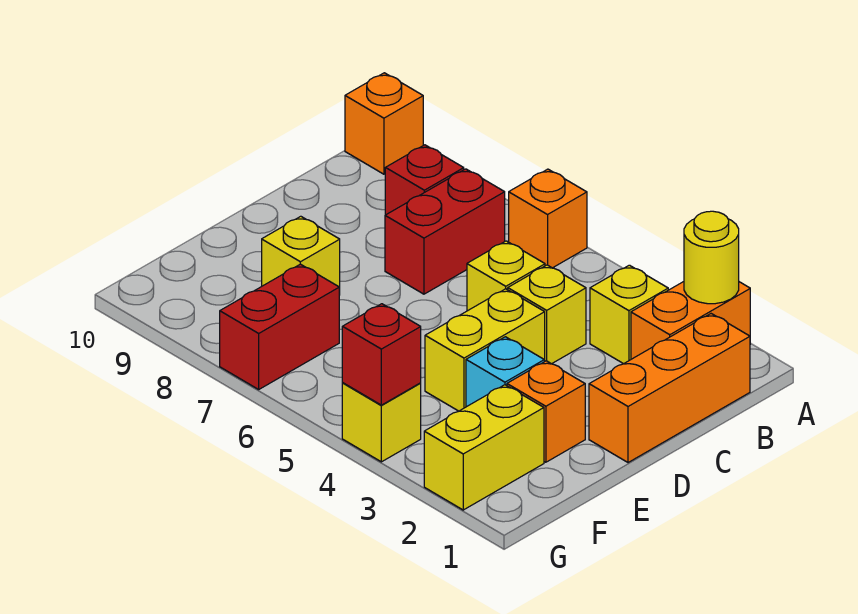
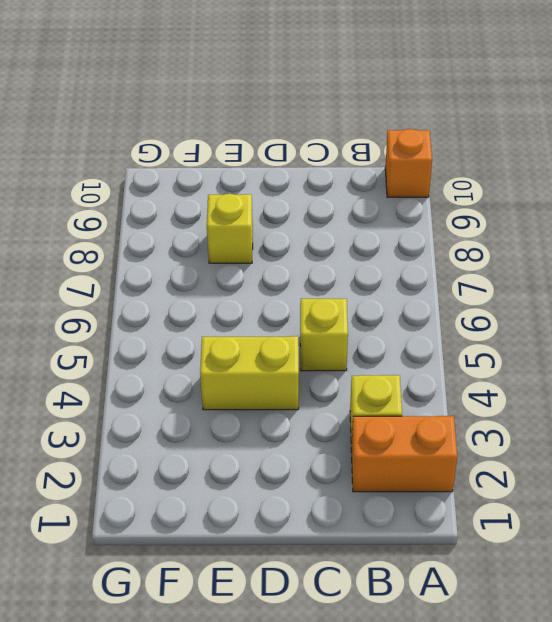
none -> orange brick A6 level 1
none -> orange brick B1:D1 level 1
none -> red brick B7:C7 level 1

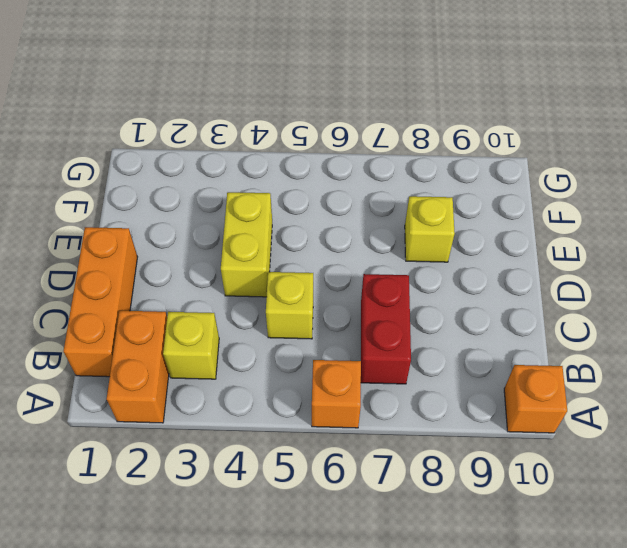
none -> red brick B8 level 1
none -> yellow brick C4 level 1
none -> orange brick E2 level 1

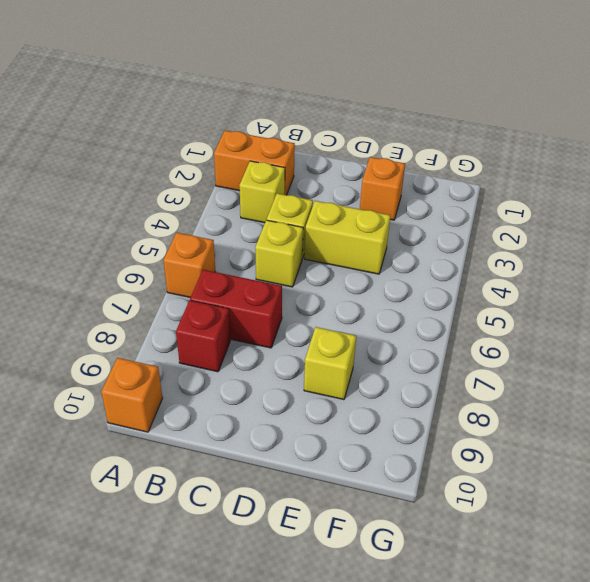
none -> orange brick B1:D1 level 1
none -> cyan brick E3 level 1
none -> yellow brick F2:G2 level 1

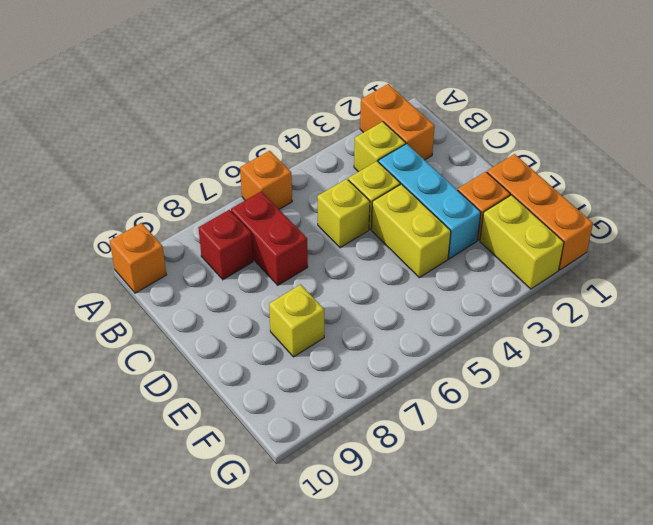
cyan brick C3:E3 level 1 -> cyan brick E3 level 1
orange brick E1:G1 level 1 -> orange brick B1:D1 level 1
none -> red brick F7:G7 level 1
none -> yellow brick G4 level 1
none -> yellow round brick A2 level 2

